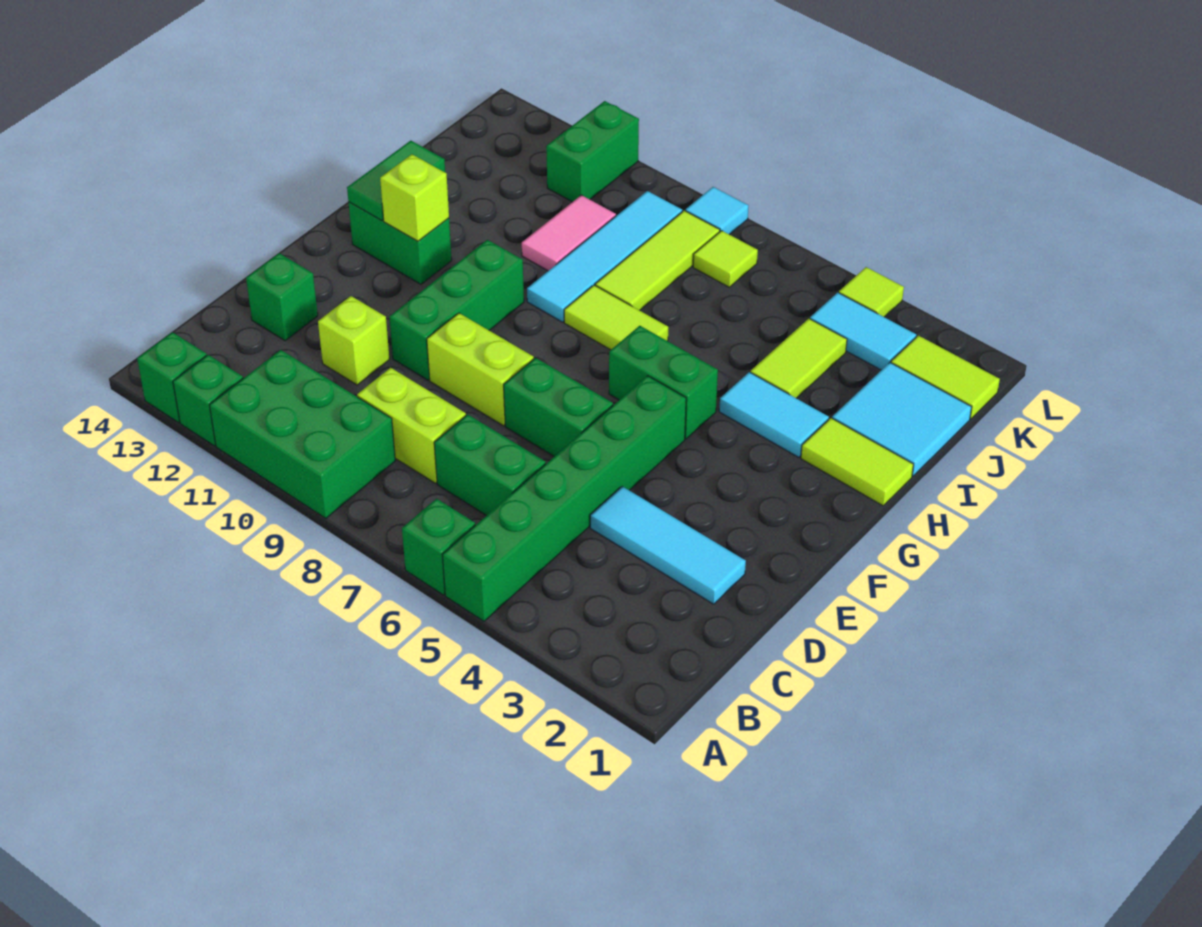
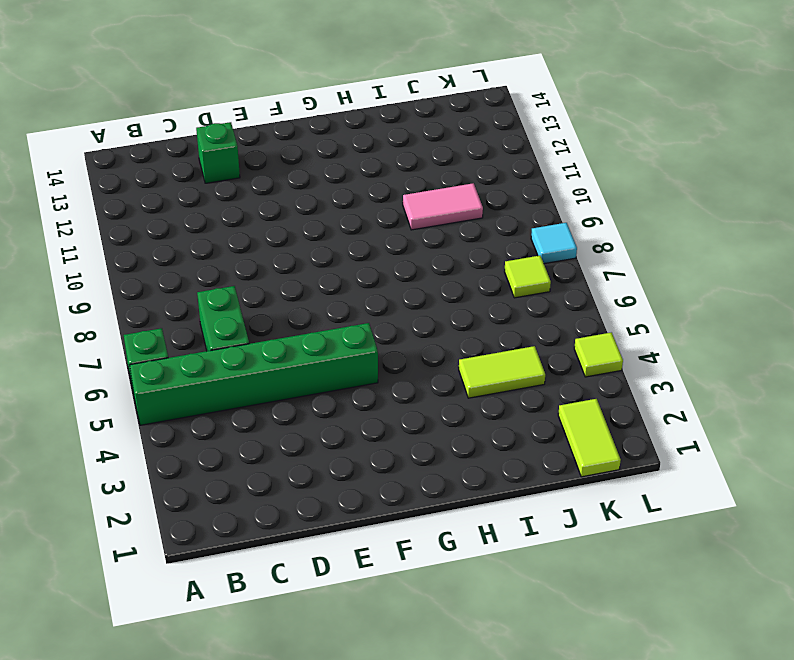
none -> green brick A9:B11 level 1
none -> green brick A12 level 1
none -> green brick A13 level 1
none -> lime brick C8:C9 level 1

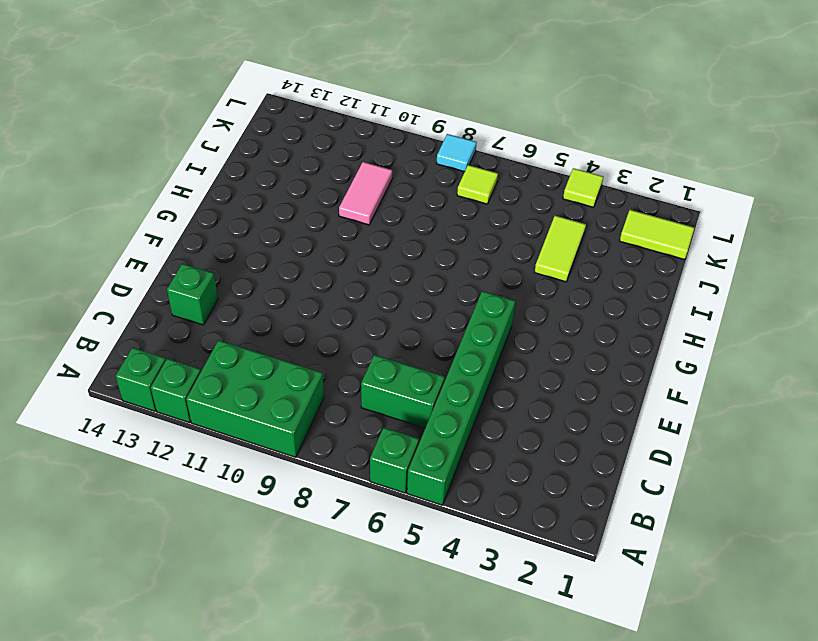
none -> lime brick C8:C9 level 1
none -> cyan tile D2:D4 level 1
none -> lime brick D11 level 1
none -> green brick E6:E7 level 1

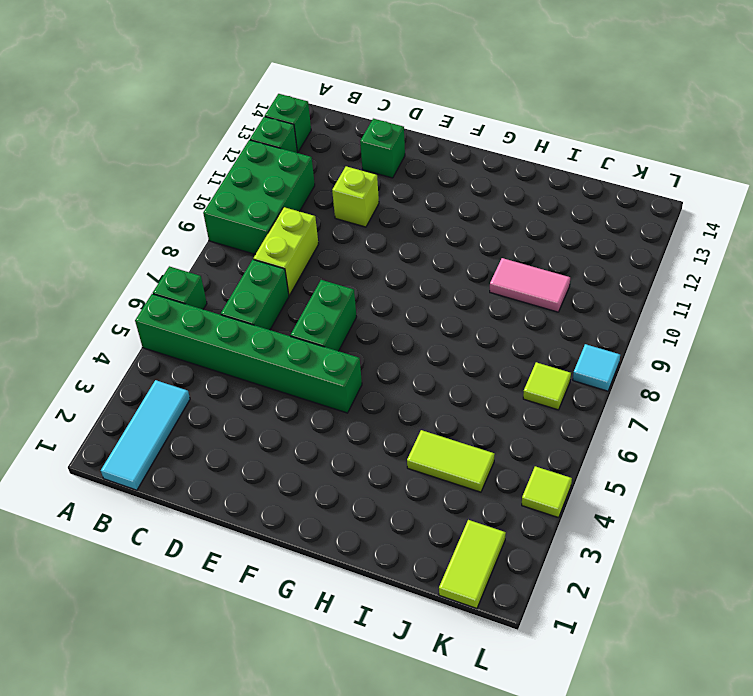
cyan tile B1:B3 level 1 -> cyan tile D2:D4 level 1
none -> lime brick E8:E9 level 1
none -> green brick E10:G10 level 1
none -> green brick G5:G6 level 1
none -> green brick G12:G13 level 1

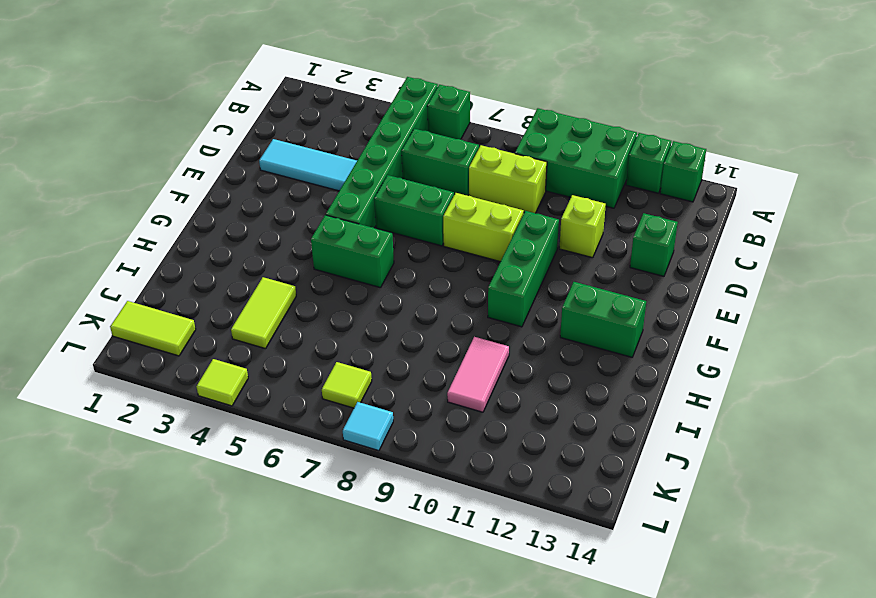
none -> lime tile H1:H2 level 1
none -> cyan tile H3:H4 level 1
none -> lime tile H7:H8 level 1
none -> cyan tile H9:K9 level 1

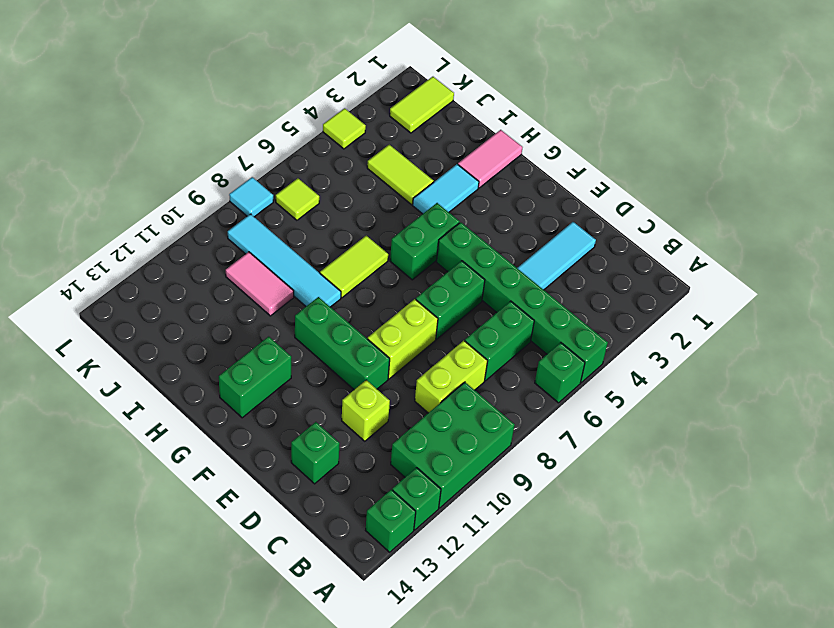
pink tile H1:H2 level 1 -> lime tile H1:H2 level 1
none -> cyan tile I1:J2 level 1
none -> lime tile I8:K8 level 1
none -> cyan tile K3:K4 level 1
none -> green brick K11:L11 level 1

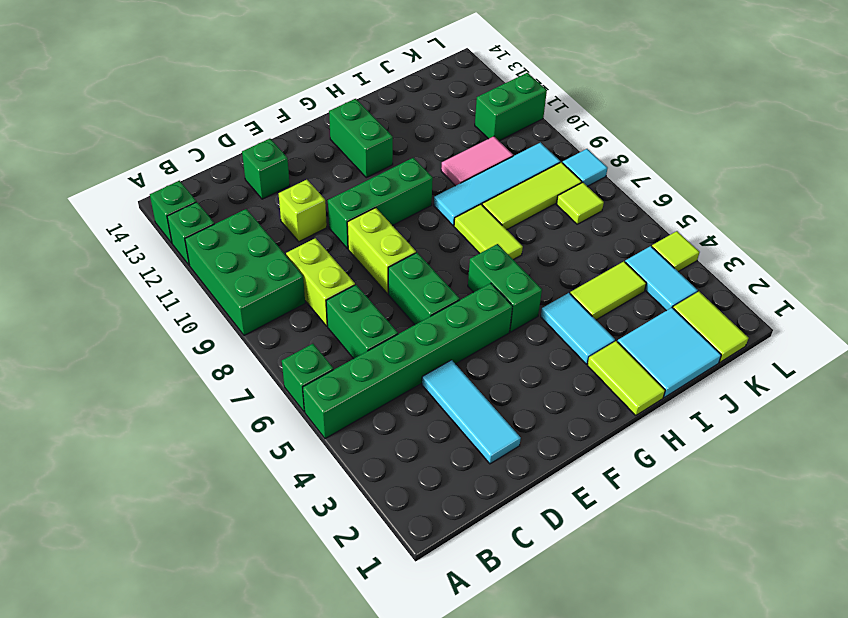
none -> lime brick G12 level 2
none -> green tile G13:H13 level 2

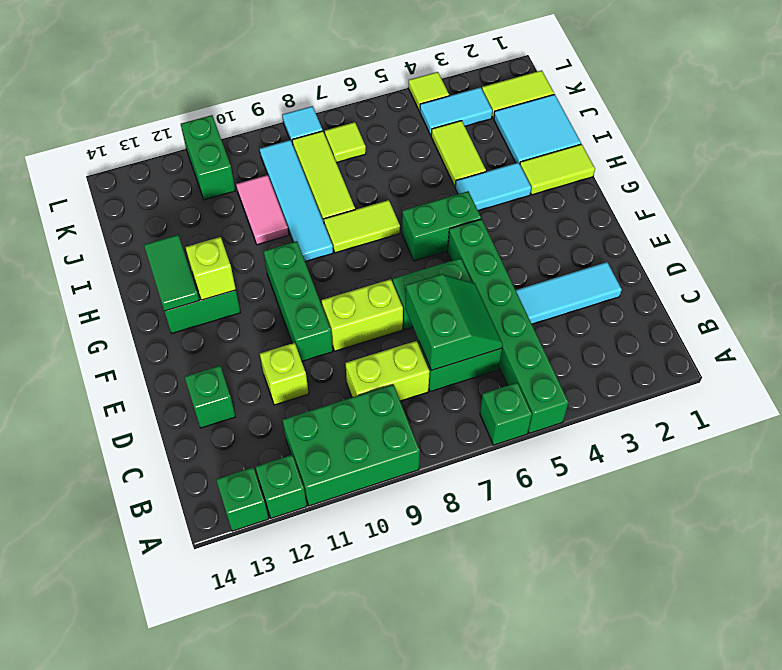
green slope C6:D7 level 2 top 7 -> none

